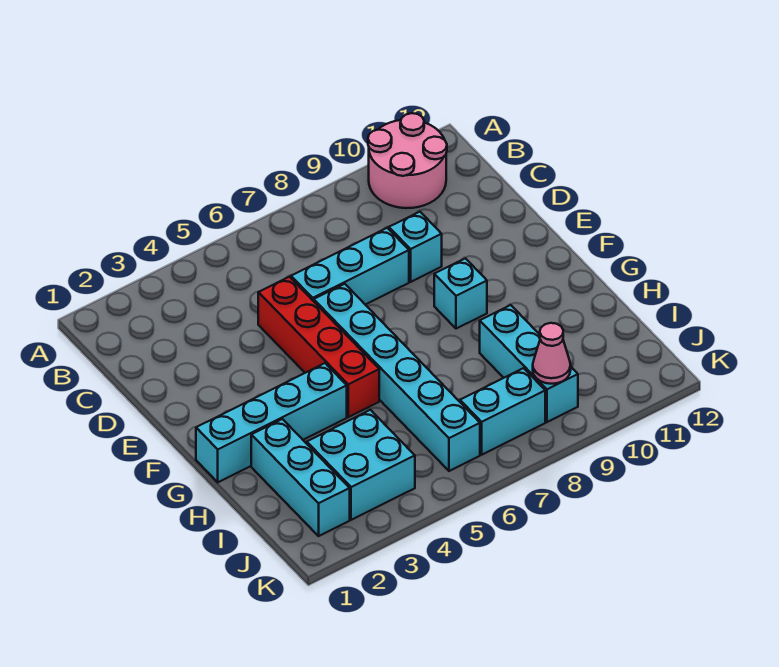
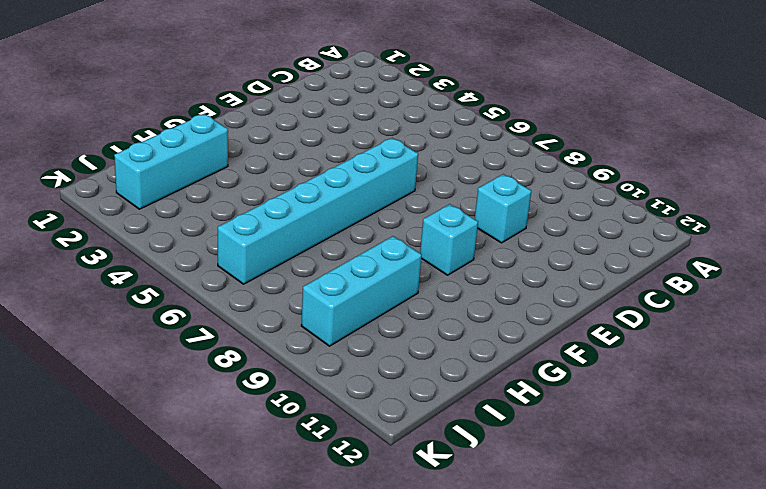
none -> pink round brick A10:B11 level 1
none -> red brick D5:G5 level 1
none -> cyan brick D6:D8 level 1

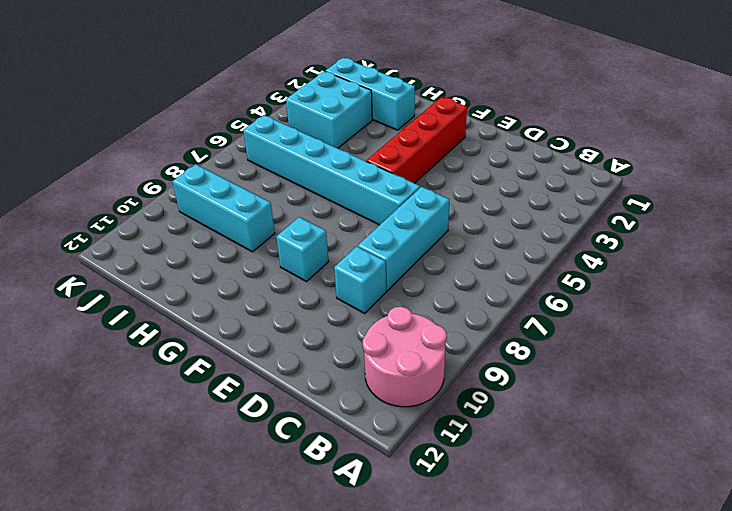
red brick F2:F5 level 1 -> red brick D5:G5 level 1
none -> cyan brick G1:G4 level 1
none -> cyan brick J7:J8 level 1
none -> pink cone J9 level 2

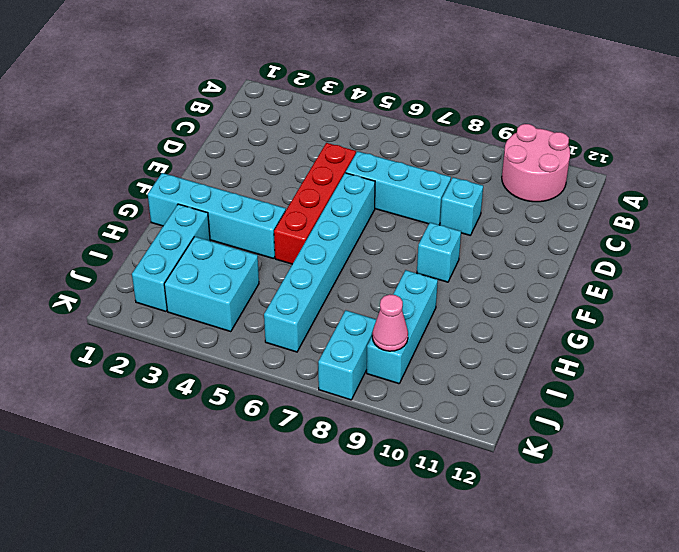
cyan brick J8:K8 level 1 -> cyan brick J7:J8 level 1

